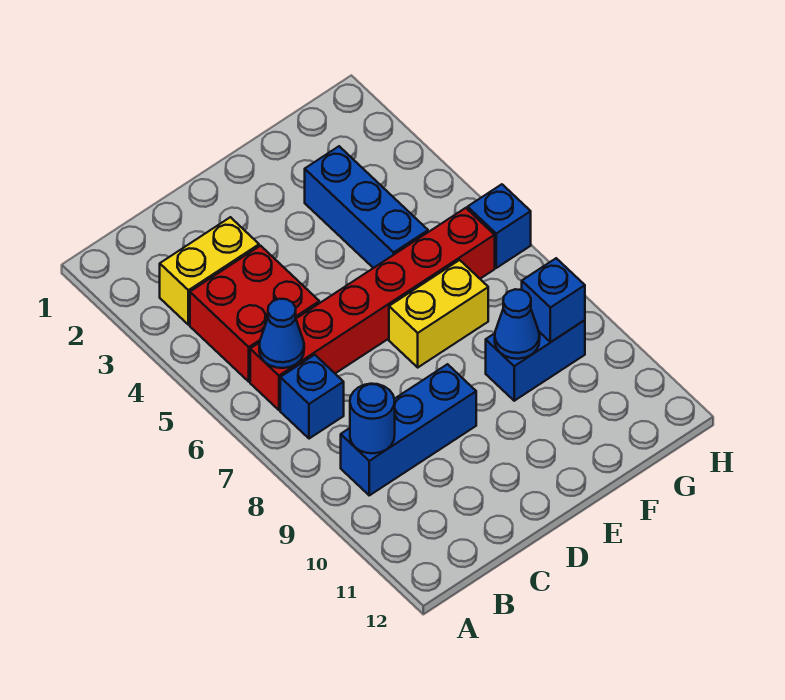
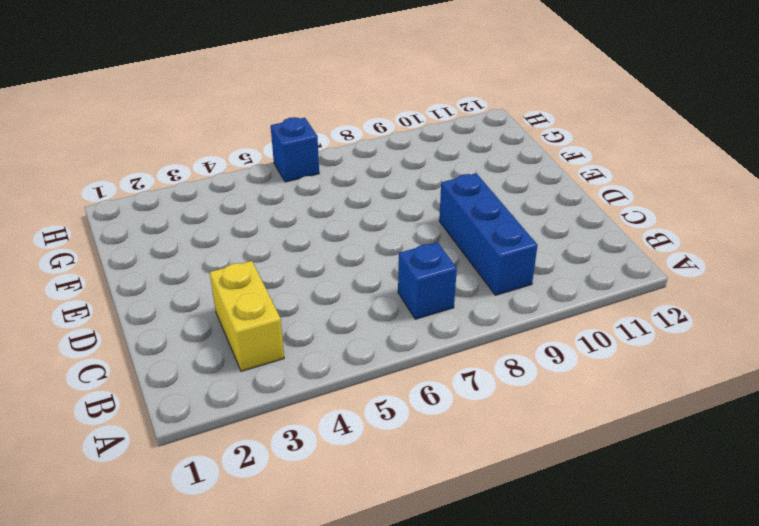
none -> red brick B4:C5 level 1
none -> red brick B6:G6 level 1
none -> yellow brick E7:F7 level 1

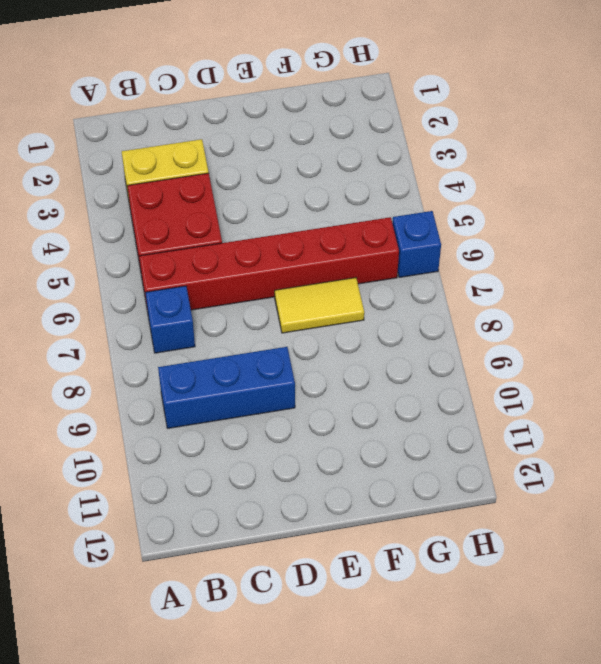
yellow tile E7:F7 level 1 -> yellow brick E7:F7 level 1
none -> blue brick F3:F5 level 1
none -> blue brick F9:G9 level 1
none -> blue cone B6 level 2

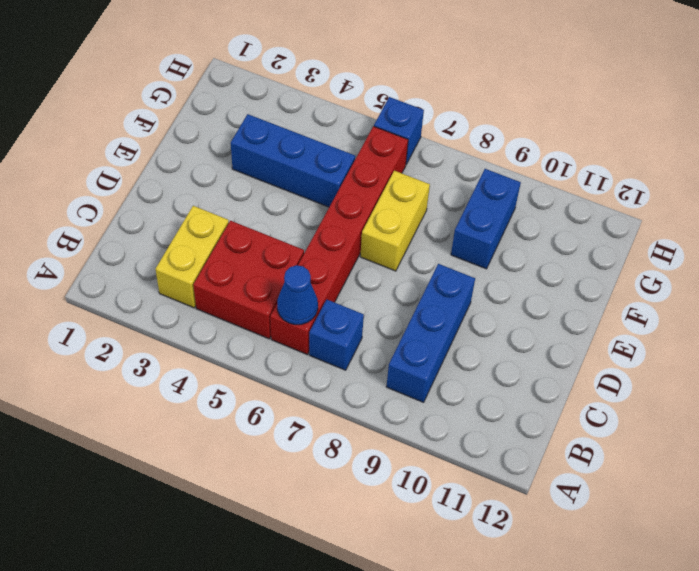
none -> blue round brick B9 level 2
none -> blue cone F9 level 2
none -> blue brick G9 level 2

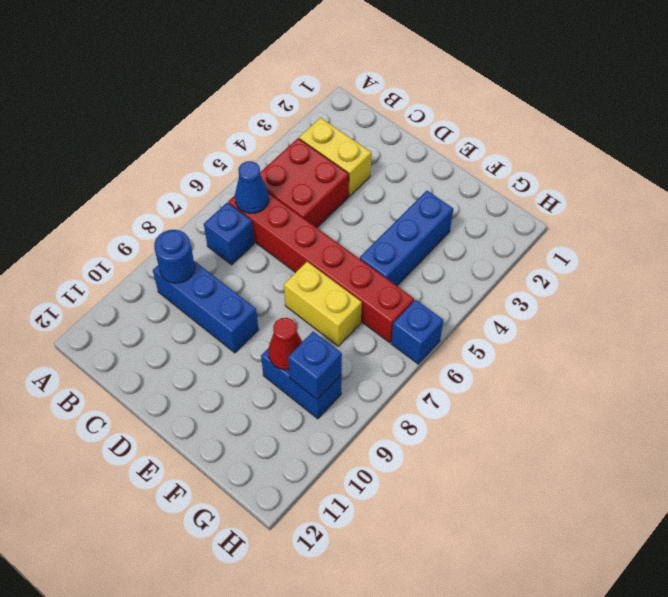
red cone F9 level 2 -> blue cone F9 level 2

